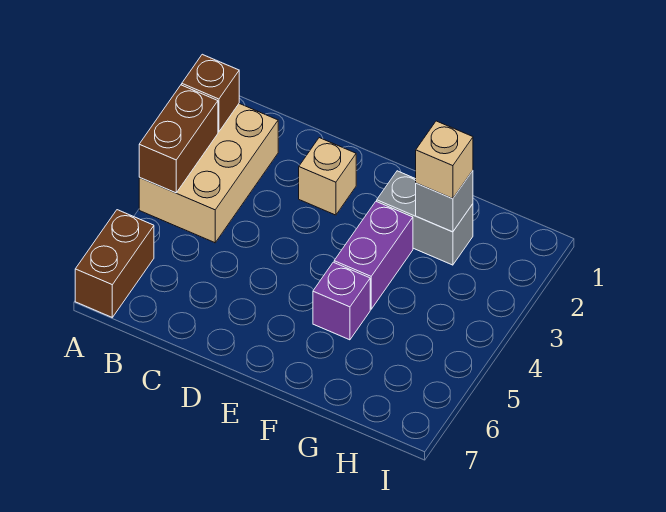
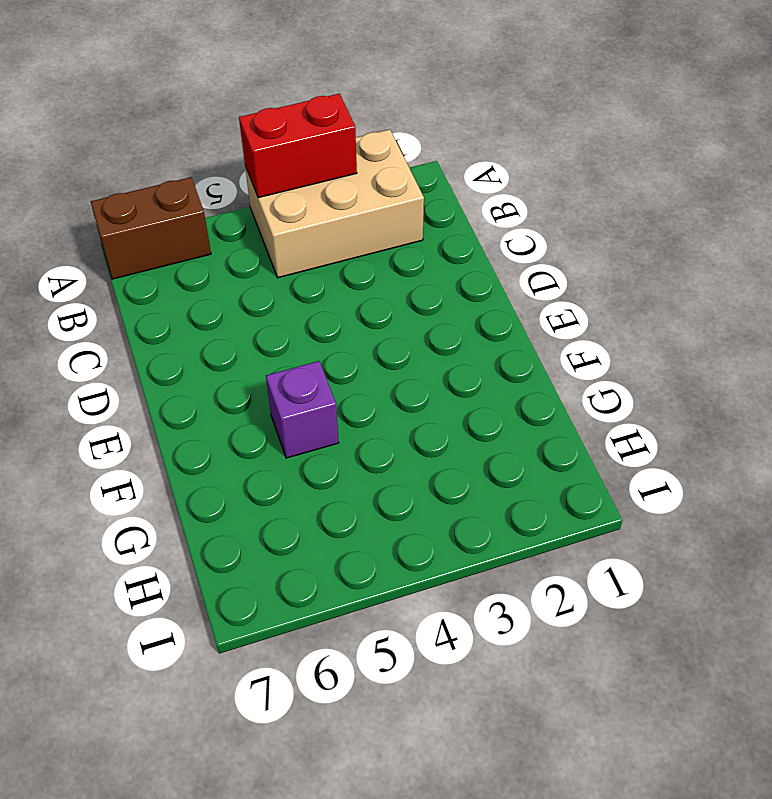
red brick A3:A4 level 2 -> brown brick A3:A4 level 2
none -> tan brick D2 level 1
none -> grey brick F2:G2 level 1

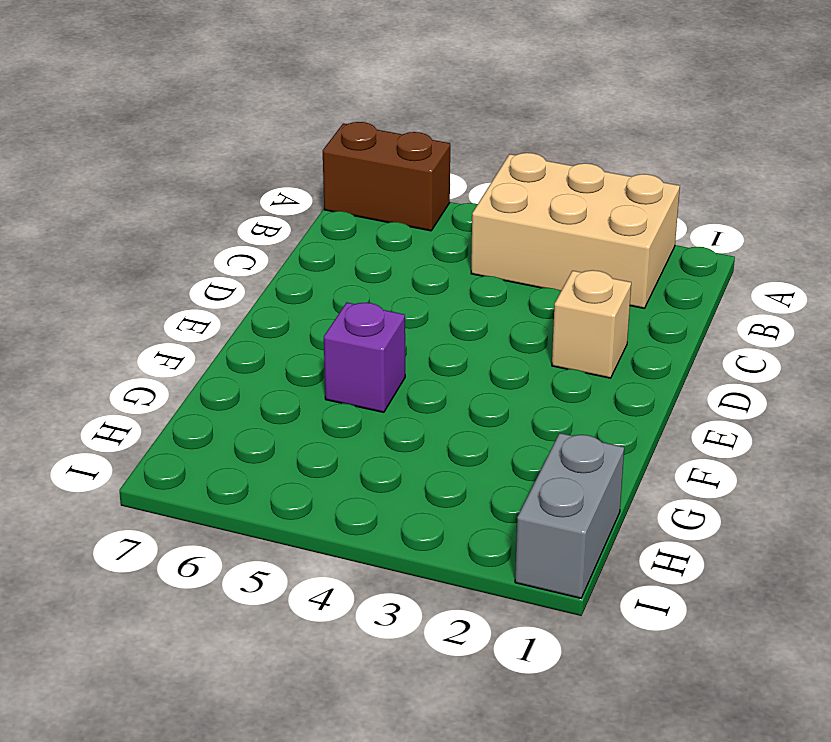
grey brick H1:I1 level 1 -> grey brick F2:G2 level 1
none -> purple brick F3:F4 level 1
none -> brown brick A2 level 2

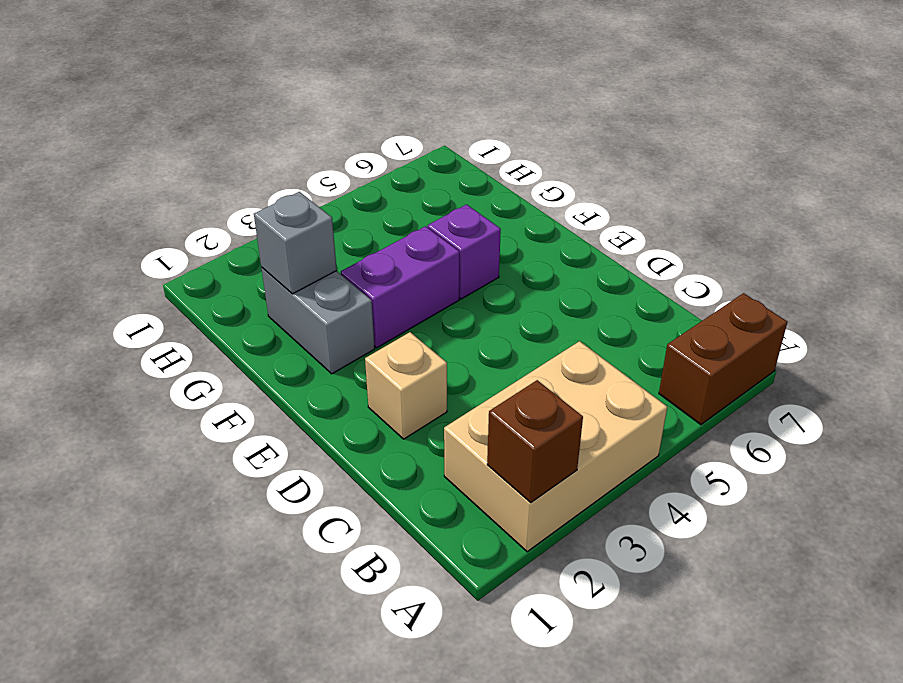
none -> brown brick A3:A4 level 2
none -> tan brick G2 level 3

